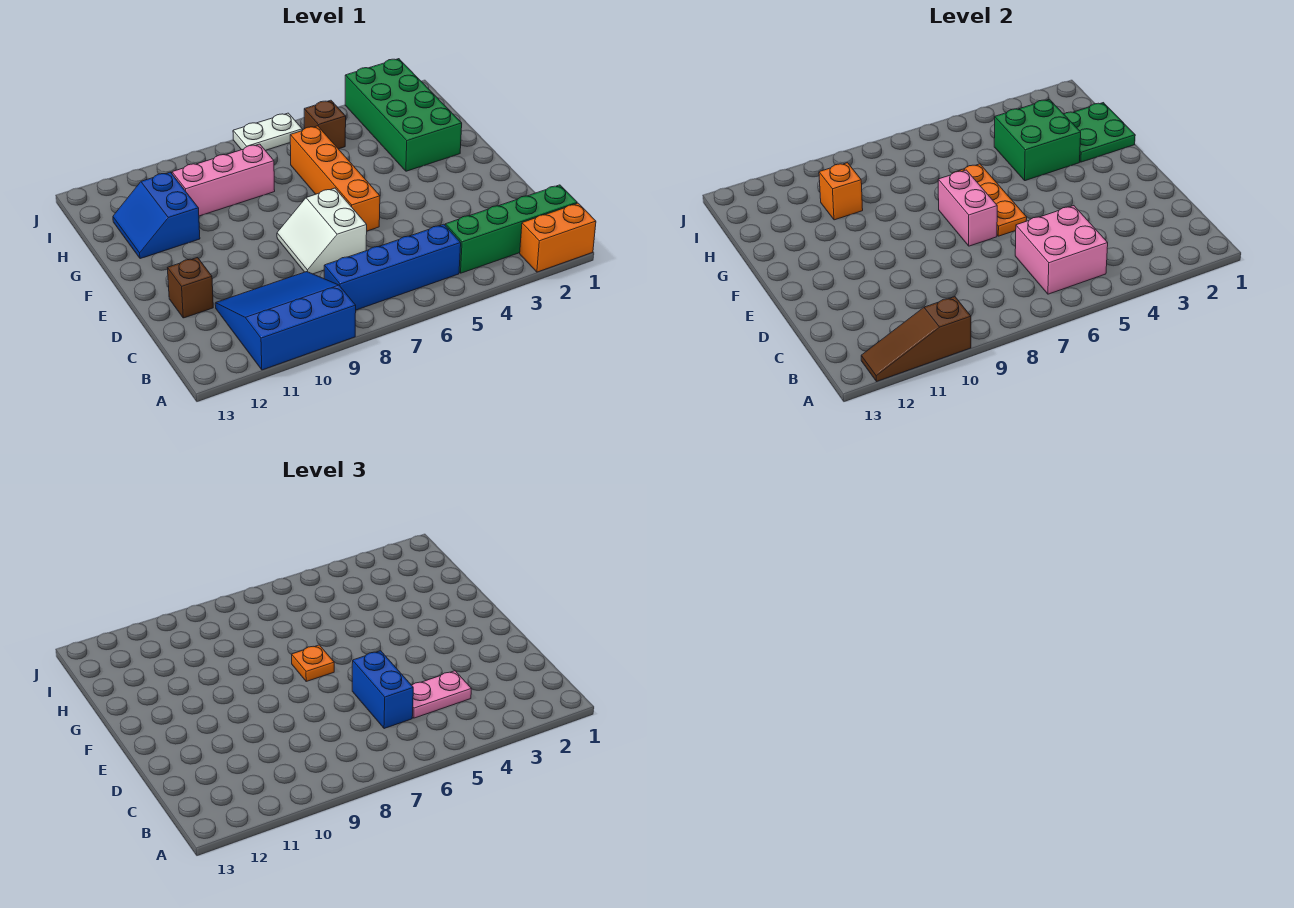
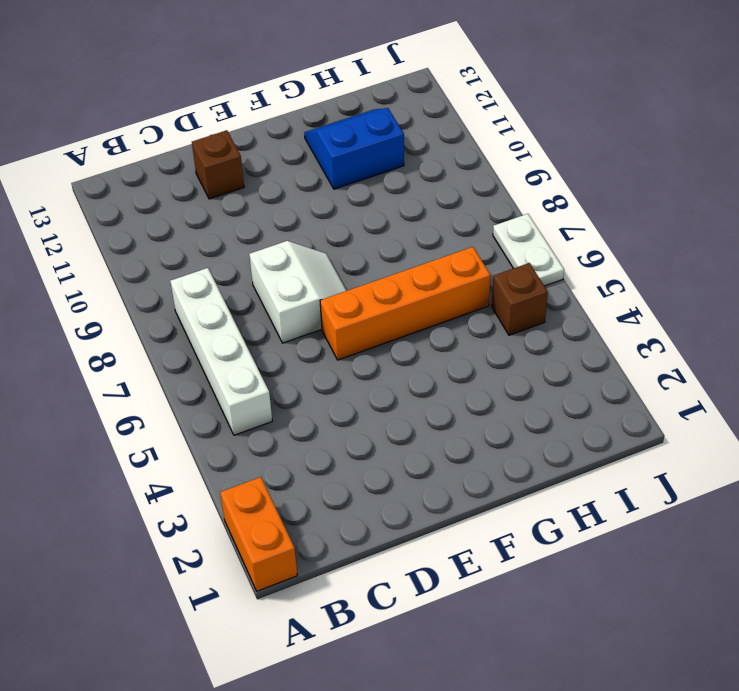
white brick B5:B8 level 1 -> blue brick B5:B8 level 1
white slope D7:E8 level 1 top D -> white slope D7:E8 level 1 top 7
none -> blue slope A9:C11 level 1 top A
none -> green brick B1:B4 level 1
none -> green brick G2:J3 level 1

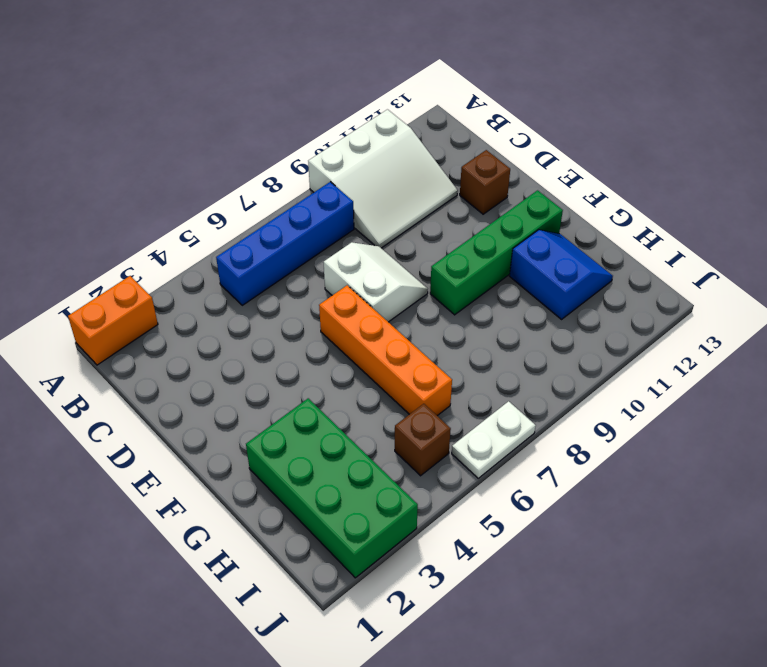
white slope A9:C11 level 1 top A -> blue slope A9:C11 level 1 top A
green brick F9:F12 level 1 -> green brick B1:B4 level 1
none -> pink brick H8:H10 level 1
none -> brown slope A10:A12 level 2 top 10
none -> pink brick B5:C6 level 2

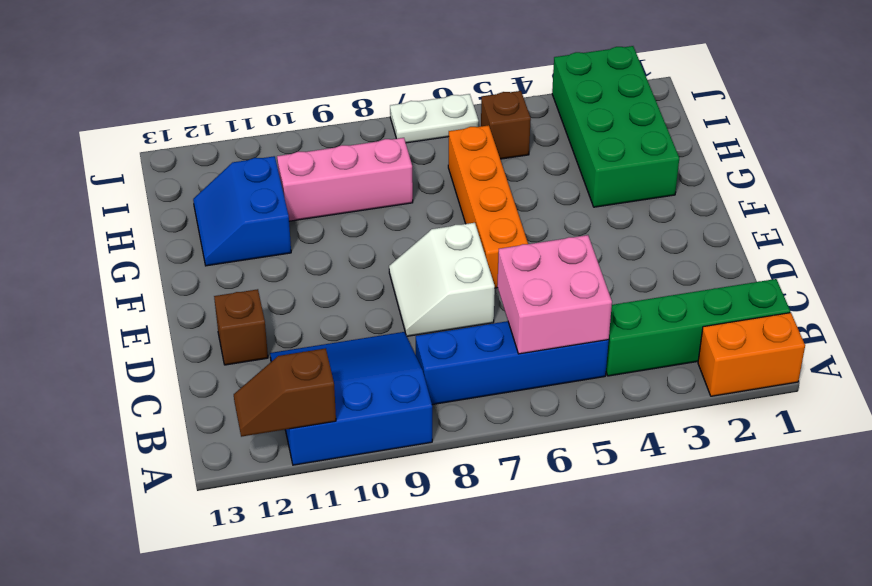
brown slope A11:A12 level 2 top 11 -> brown slope A10:A12 level 2 top 10
none -> orange plate E6:G6 level 2
none -> pink brick E7:F7 level 2
none -> green plate G1:H2 level 2

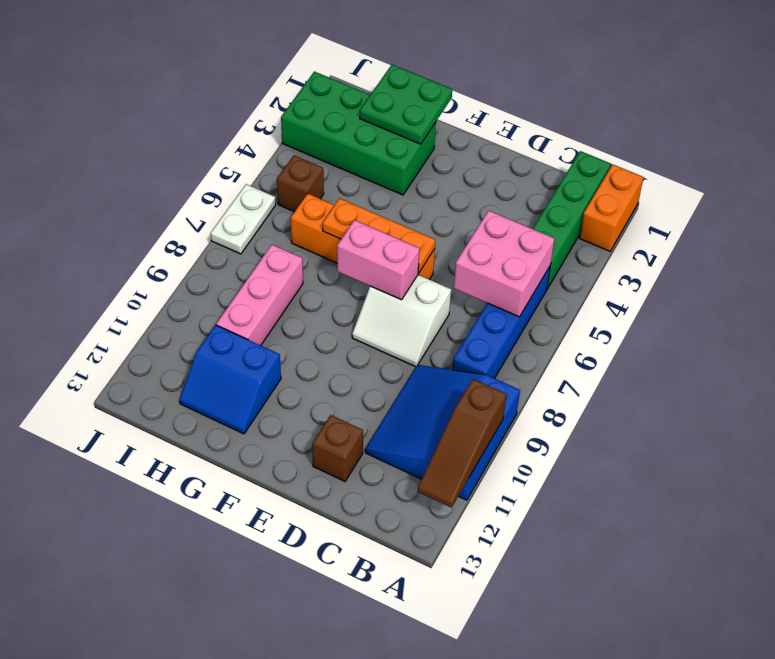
none -> green brick G3:H4 level 2
none -> orange brick H10 level 2
none -> pink plate C4:C5 level 3

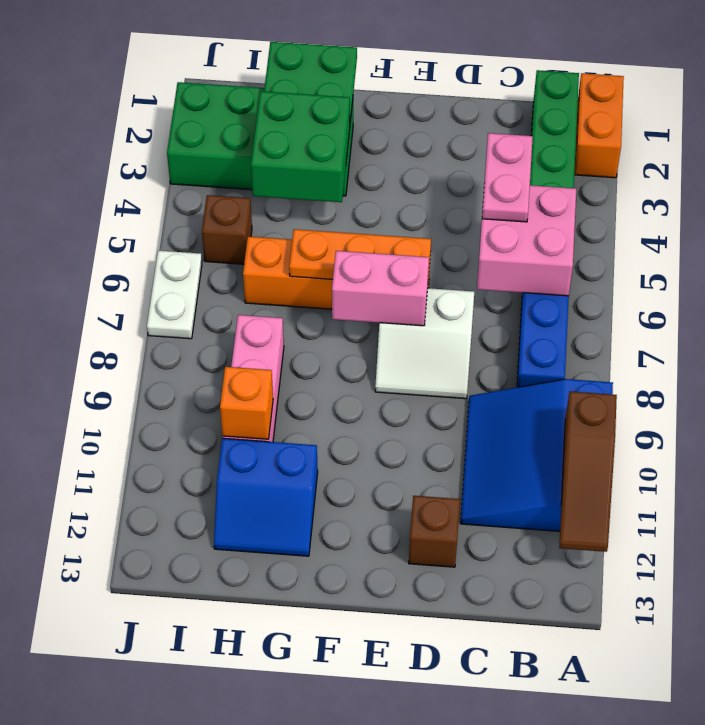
none -> blue brick C6:D6 level 3
none -> orange plate F7 level 3

